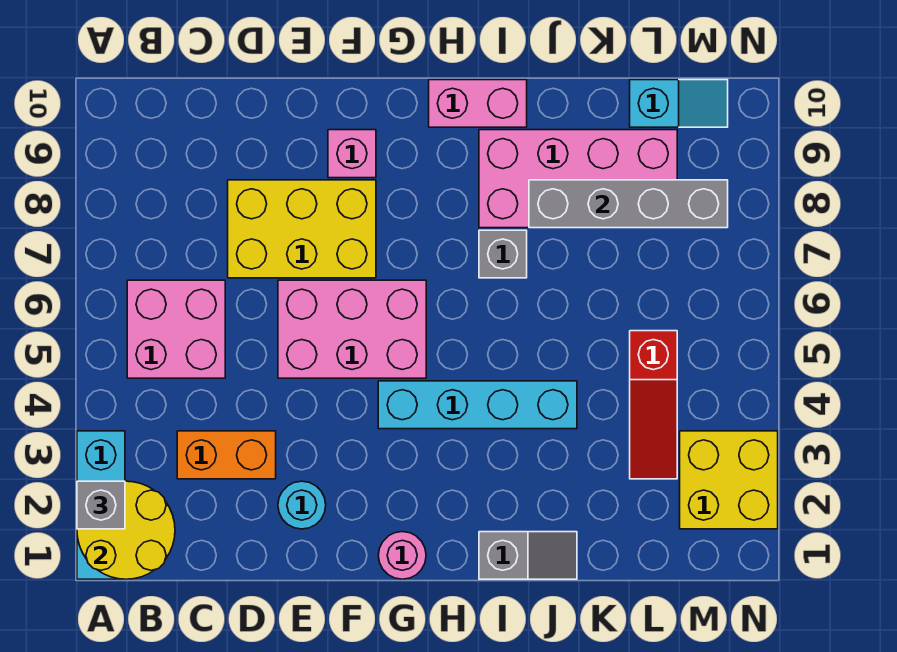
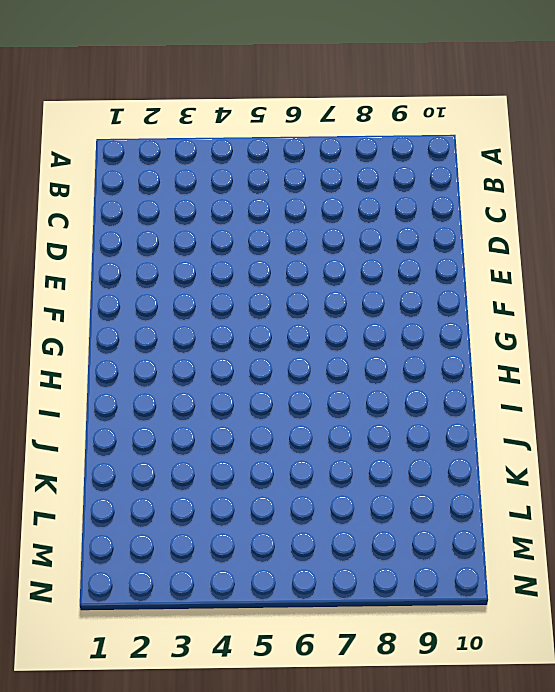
none -> cyan brick A1:A3 level 1
none -> pink brick B5:C6 level 1
none -> orange brick C3:D3 level 1

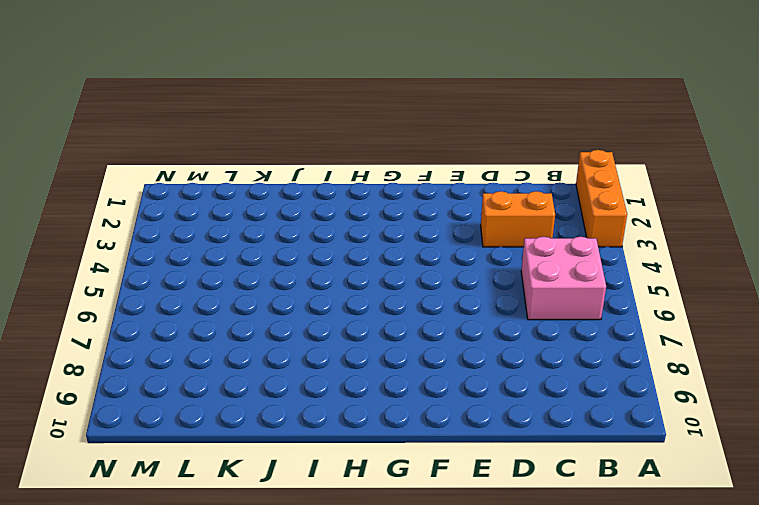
orange brick A1:A3 level 1 -> cyan brick A1:A3 level 1
none -> yellow brick D7:F8 level 1
none -> cyan round brick E2 level 1
none -> pink brick E5:G6 level 1

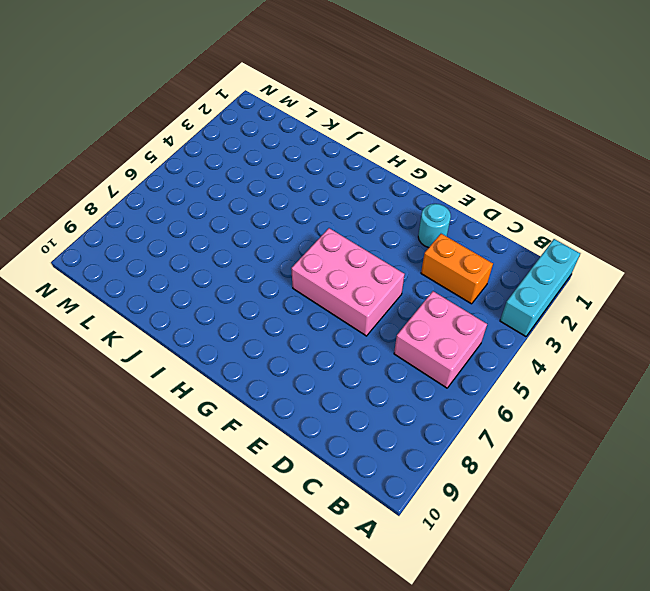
none -> yellow brick D7:F8 level 1
none -> pink brick F9 level 1
none -> pink round brick G1 level 1

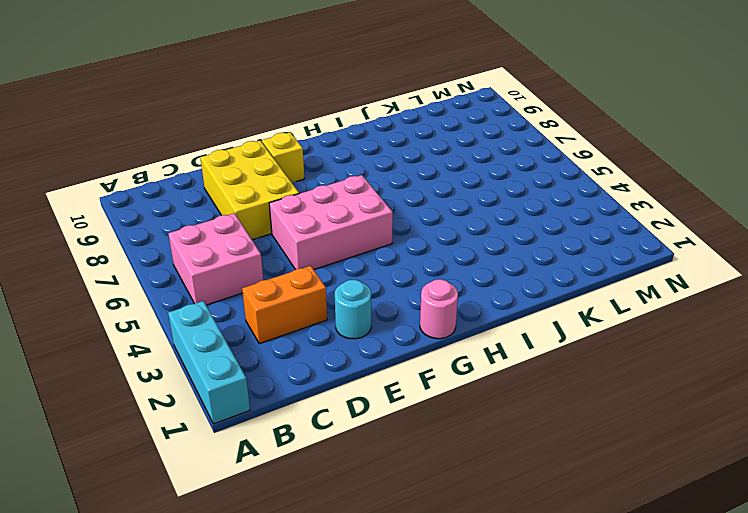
yellow brick D7:E9 level 1 -> yellow brick D7:F8 level 1
yellow brick F9 level 1 -> pink brick F9 level 1
none -> cyan brick G4:J4 level 1
none -> pink brick H10:I10 level 1
none -> grey slope I1:J1 level 1 top I

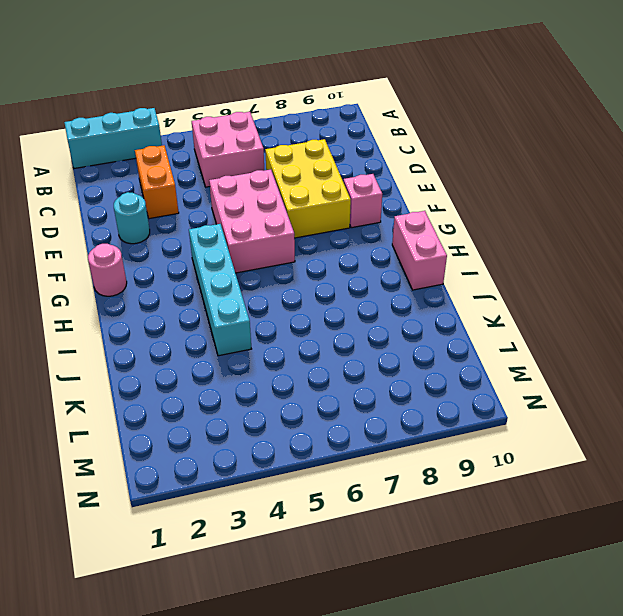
none -> grey slope I1:J1 level 1 top I
none -> grey brick I7 level 1
none -> pink brick I8:L9 level 1

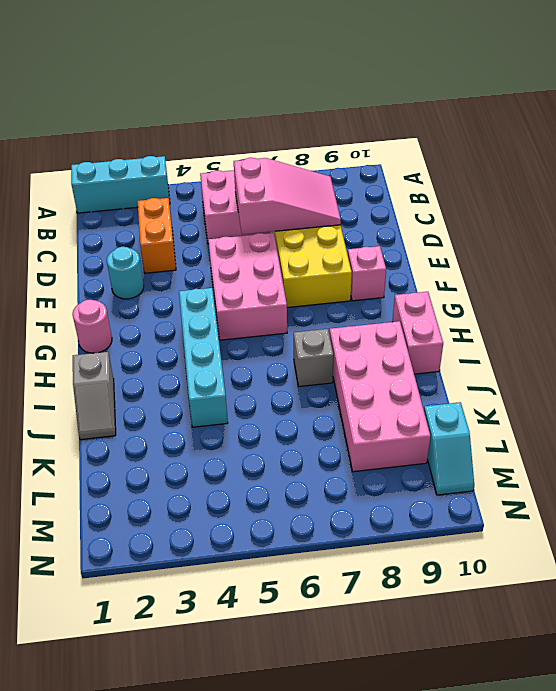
pink slope C6:D8 level 2 top 6 -> none
none -> red slope L3:L5 level 1 top 5
none -> yellow brick M2:N3 level 1
none -> yellow round brick A1:B2 level 2

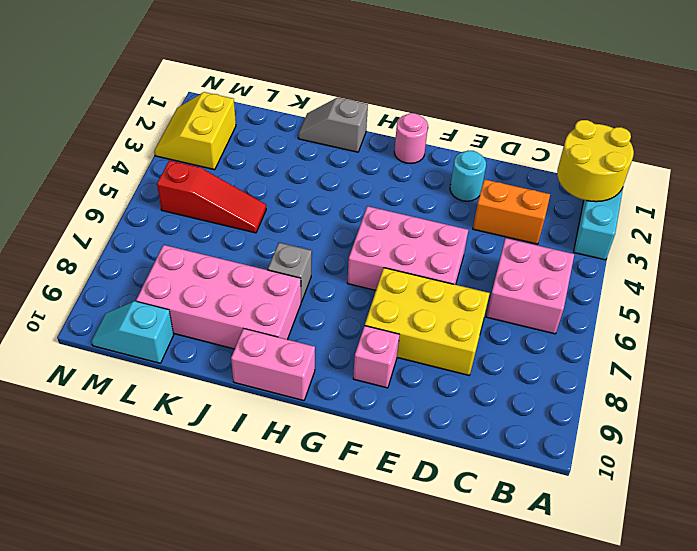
red slope K5:M5 level 1 top M -> red slope L3:L5 level 1 top 5
yellow slope M2:N3 level 1 top M -> yellow brick M2:N3 level 1
none -> cyan brick G4:J4 level 1
none -> grey brick J8:M8 level 2
none -> grey brick A2 level 3

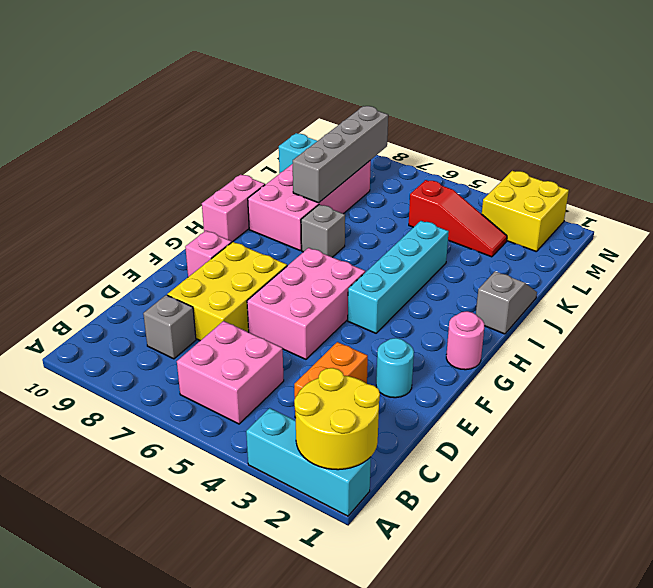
grey brick C8 level 1 -> grey brick A2 level 3

